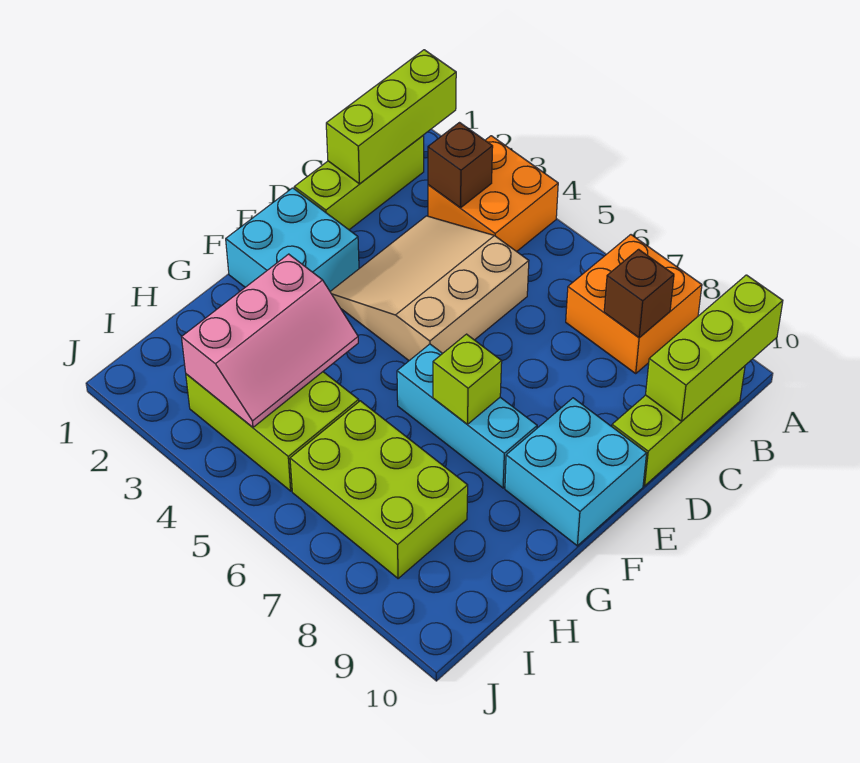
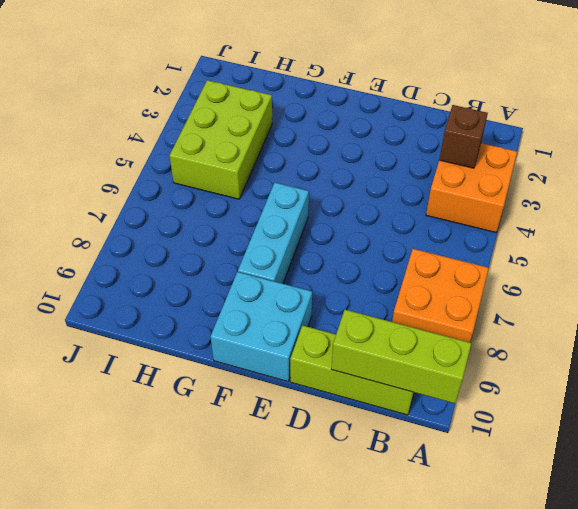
none -> lime brick B1:D1 level 1
none -> tan slope C3:E5 level 1 top 5
none -> cyan brick E1:F2 level 1

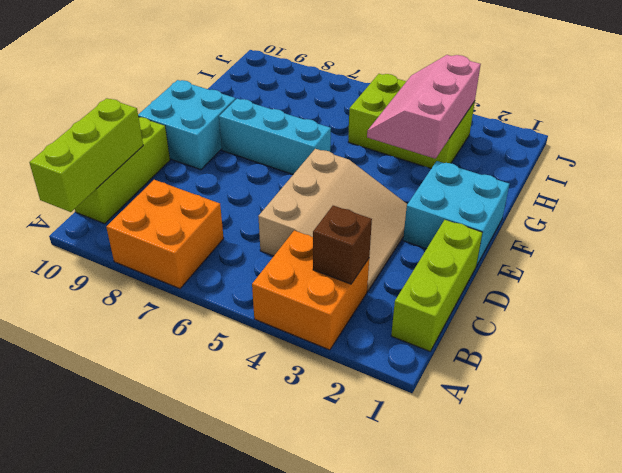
none -> lime brick H6:I8 level 1
none -> lime brick A1:C1 level 2
none -> brown brick B8 level 2

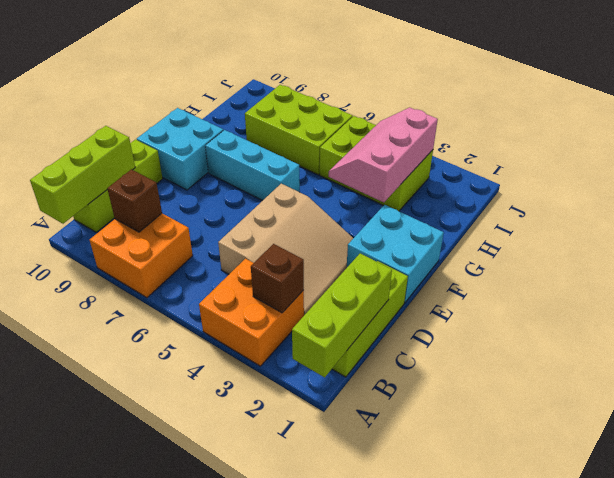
none -> lime brick F7 level 2

